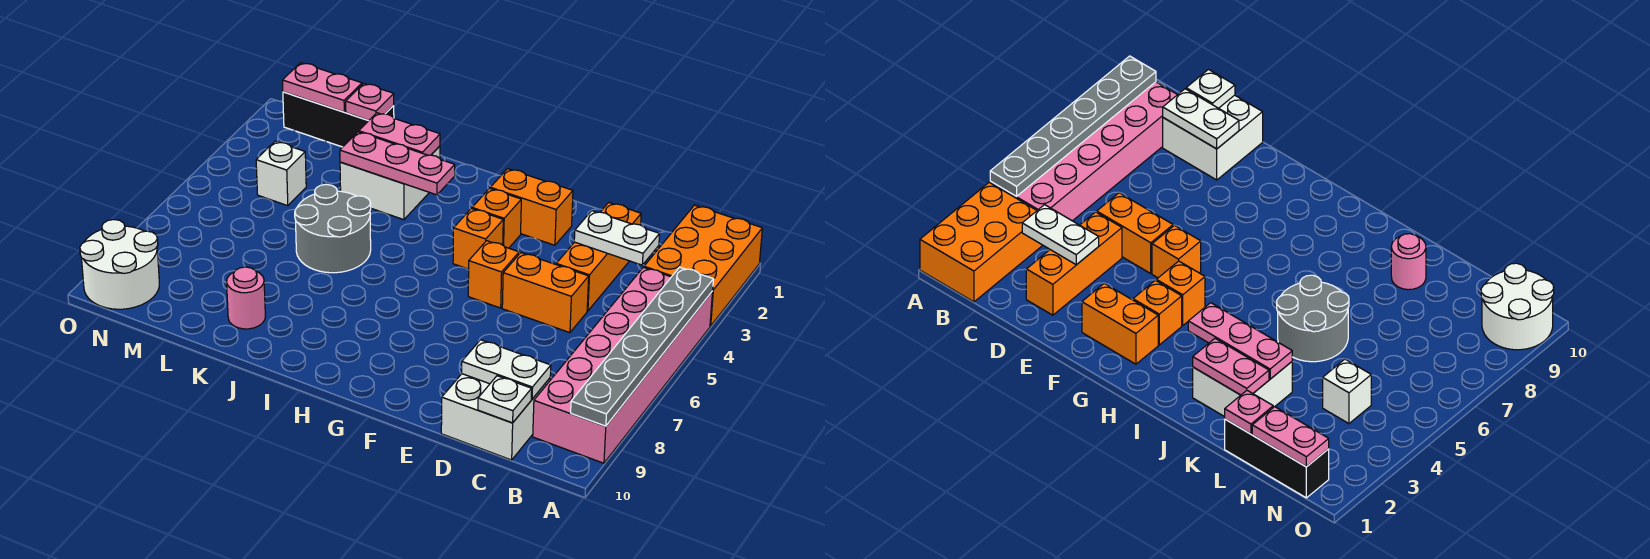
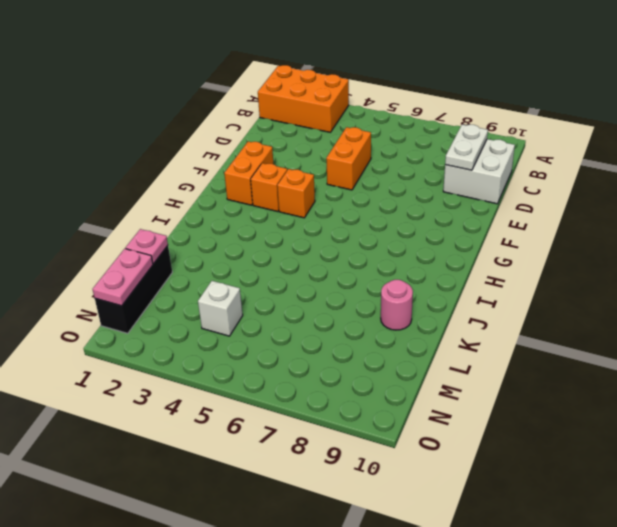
none -> pink brick A4:B9 level 1
none -> orange brick D2:D4 level 1
none -> orange brick F5 level 1

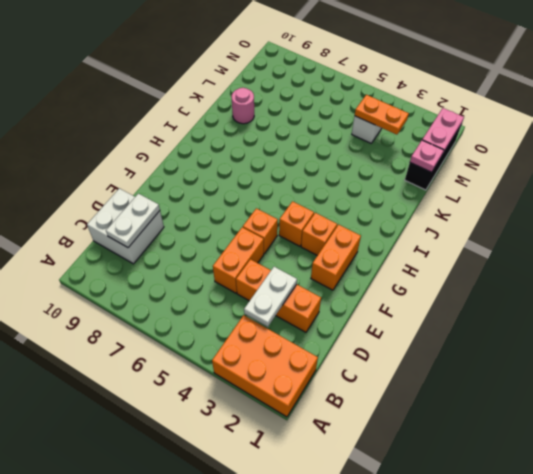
orange plate M3:M4 level 2 -> none
none -> pink brick A4:B9 level 1
none -> white brick J2:K3 level 1
none -> grey round brick J5:K6 level 1

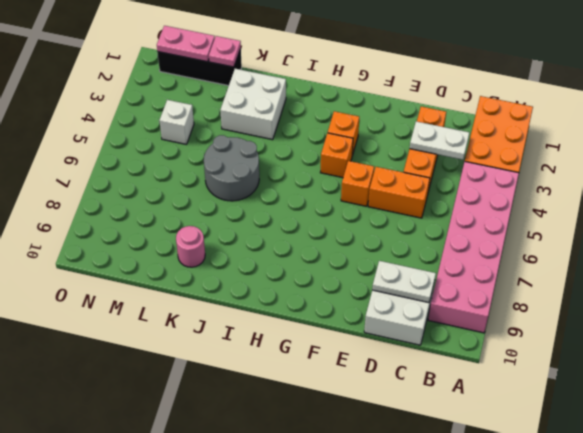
none -> orange brick F2:G2 level 1
none -> white round brick N9:O10 level 1
none -> grey plate A4:A9 level 2

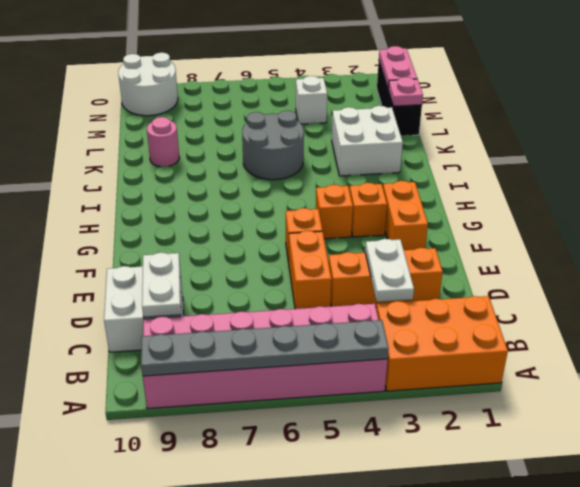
none -> white plate C10 level 2
none -> pink plate I3:K3 level 2
none -> pink plate J2:K2 level 2

